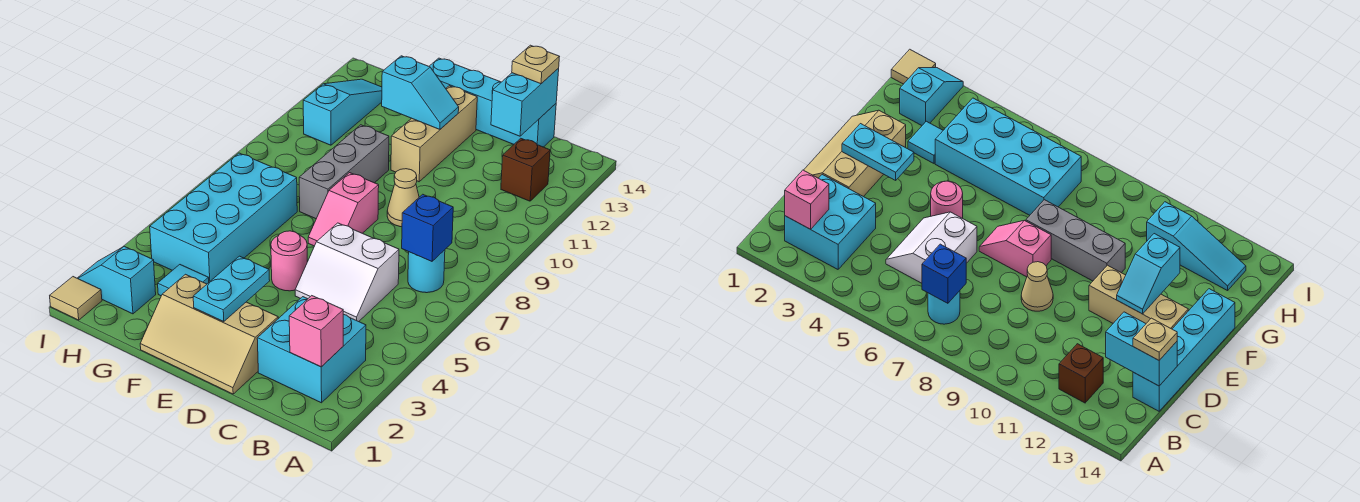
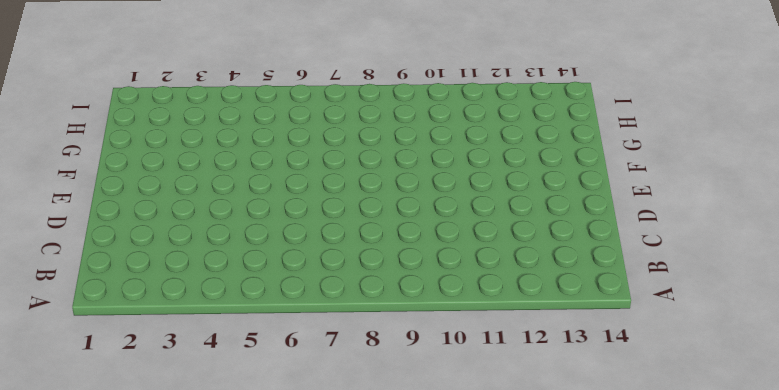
none -> cyan brick B2:C3 level 1
none -> cyan round brick B7 level 1
none -> brown brick B12 level 1

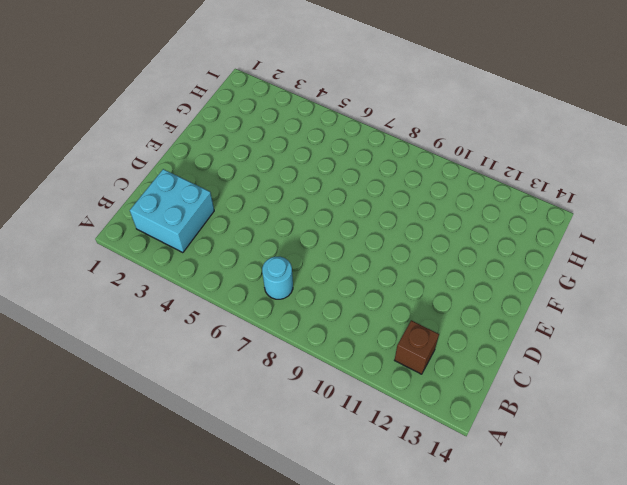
none -> white slope C5:D6 level 1 top 6
none -> cyan brick C14:F14 level 1
none -> tan slope D1:F2 level 1 top 2

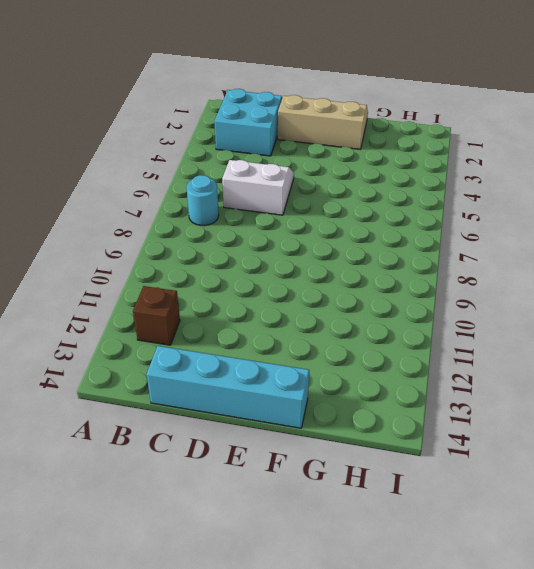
none -> tan cone D9 level 1
none -> pink round brick E5 level 1
none -> pink slope E7:E8 level 1 top 8

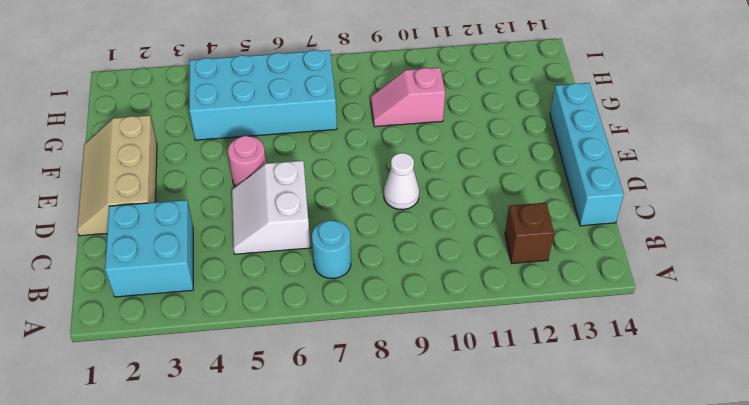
white cone D9 level 1 -> tan cone D9 level 1
pink slope G9:G10 level 1 top 10 -> pink slope E7:E8 level 1 top 8
none -> tan brick E11:E13 level 1
none -> grey brick F8:F10 level 1
none -> cyan tile G3 level 1

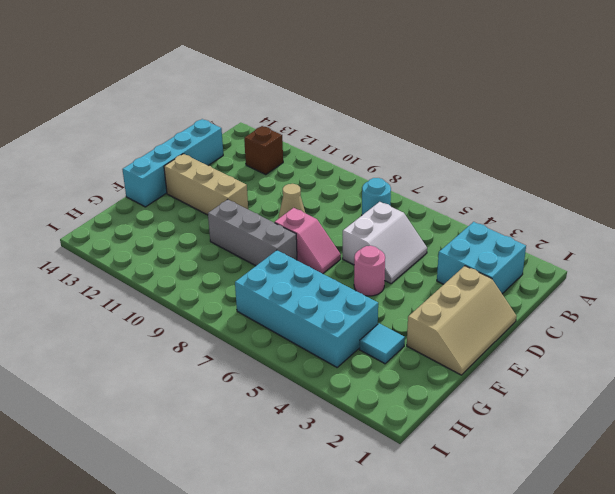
none -> cyan slope H2:I2 level 1 top H
none -> cyan slope H11:H13 level 1 top 11
none -> tan tile I1 level 1

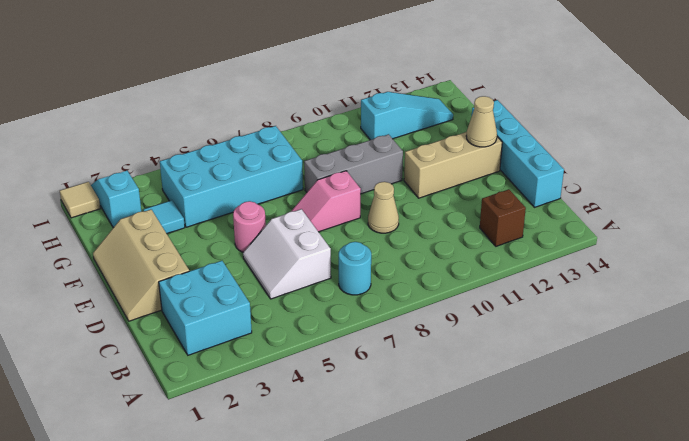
tan cone E13 level 2 -> none
none -> pink brick B2 level 2
none -> blue brick B7 level 2
none -> cyan brick C13:C14 level 2

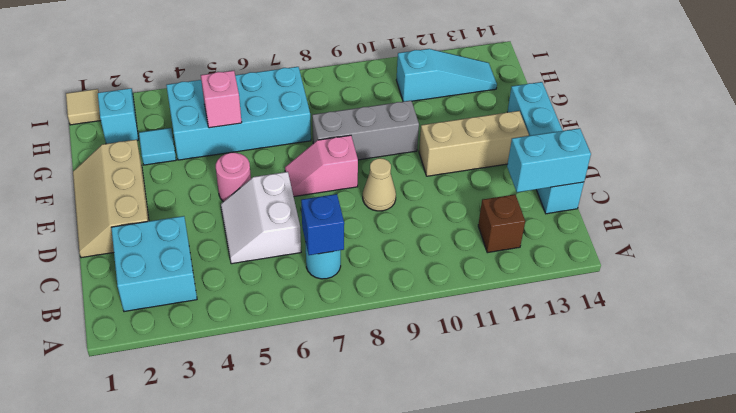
pink brick G5 level 2 -> pink brick B2 level 2
none -> cyan plate E2:E3 level 2
none -> cyan slope E12:F12 level 2 top F
none -> tan plate C14 level 3

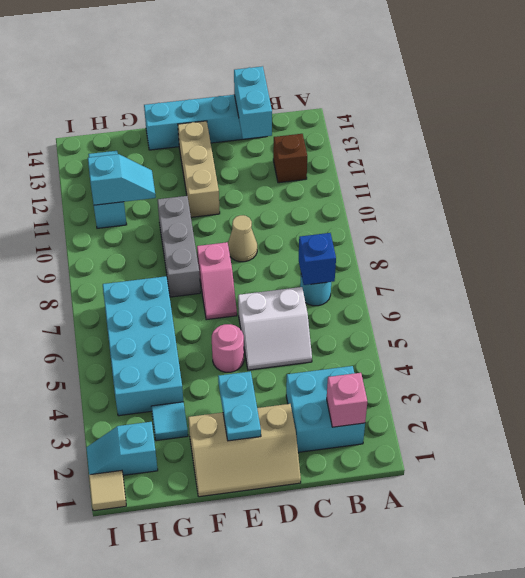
cyan slope G11:H11 level 2 top H -> cyan slope E12:F12 level 2 top F
none -> tan plate C14 level 3

